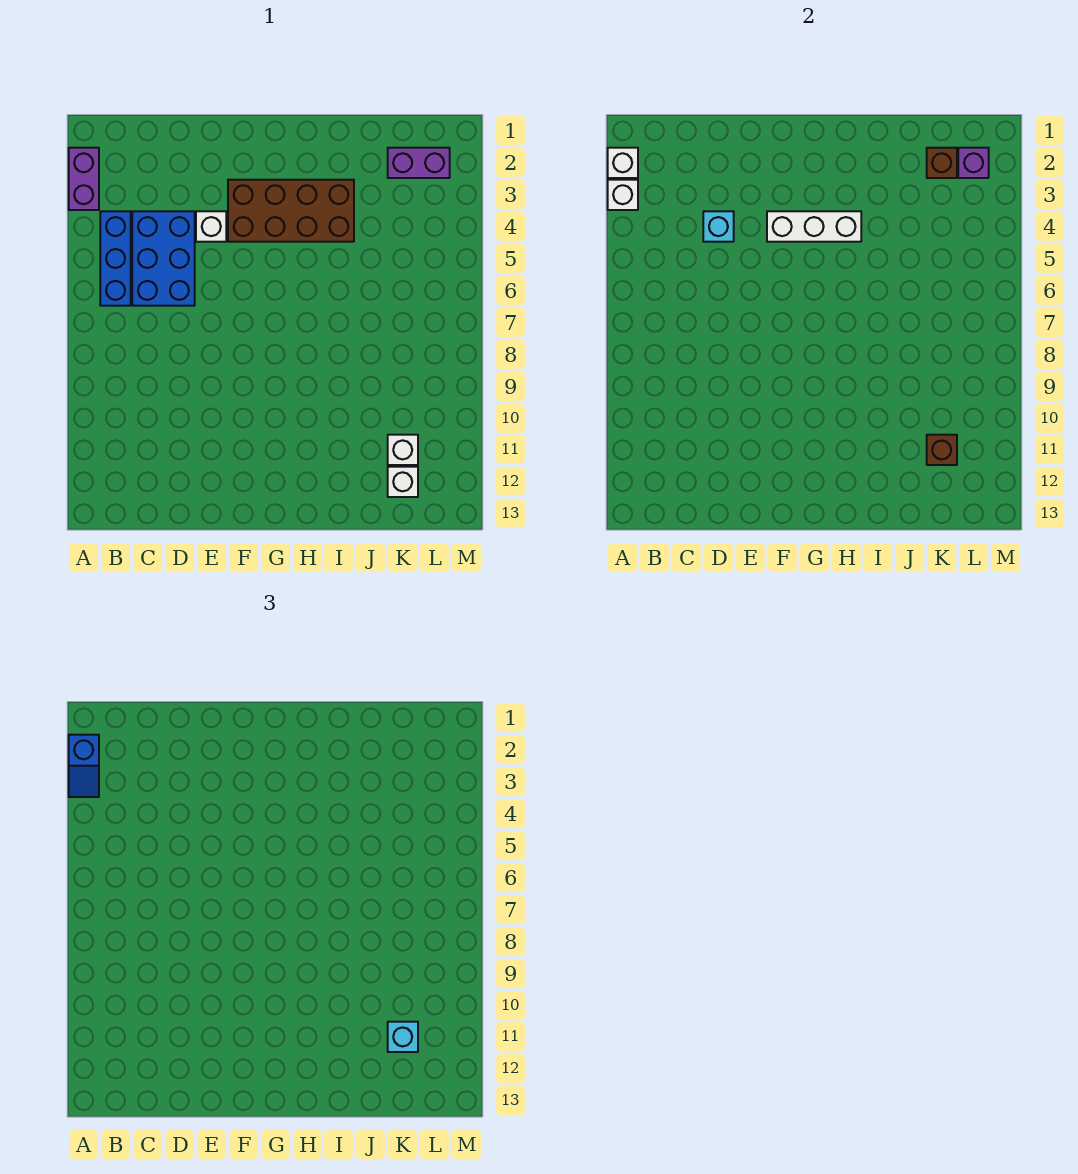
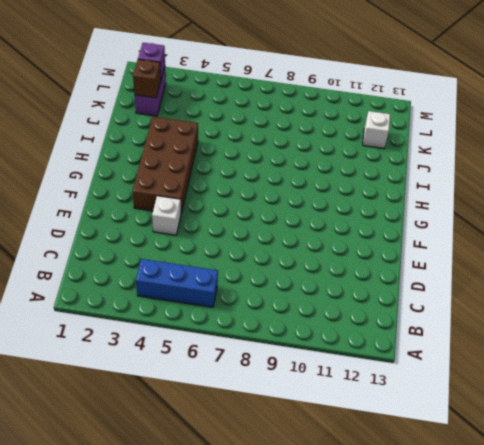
none -> purple brick A2:A3 level 1
none -> blue brick C4:D6 level 1
none -> white brick K11 level 1

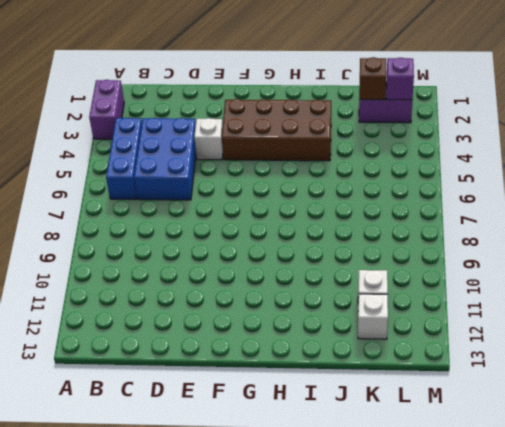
none -> white brick A2 level 2
none -> white brick A3 level 2
none -> cyan brick D4 level 2

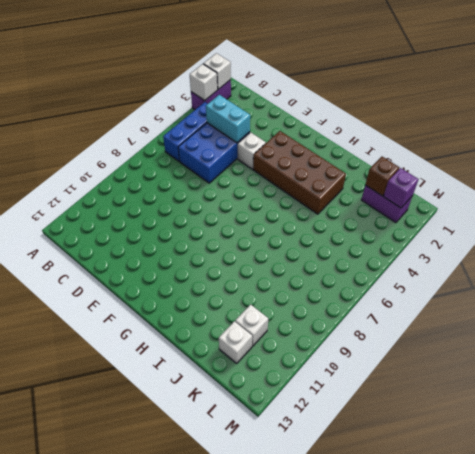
cyan brick C4:D4 level 2 -> cyan brick D4 level 2
none -> white brick F4:H4 level 2
none -> brown brick K11 level 2
none -> blue slope A2:A3 level 3 top 2

